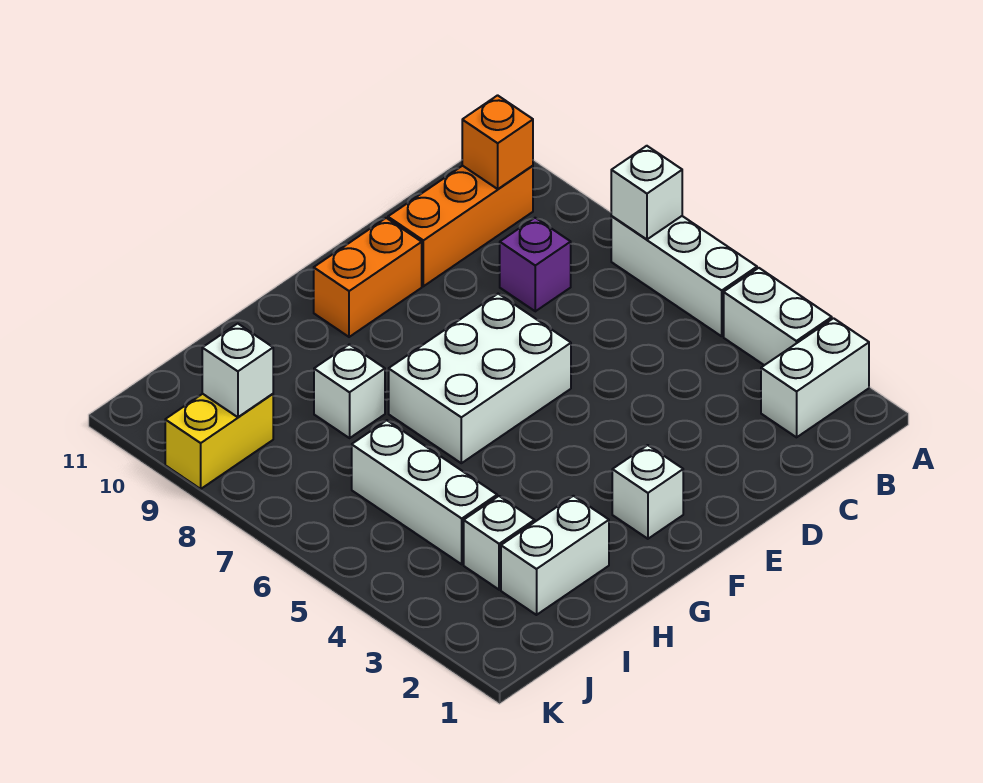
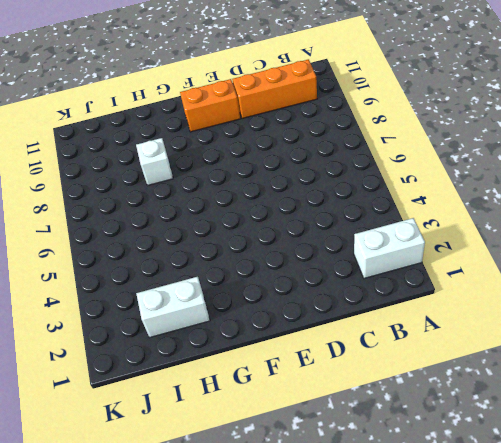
none -> white brick A3:A4 level 1
none -> white brick A5:A7 level 1
none -> purple brick C8 level 1

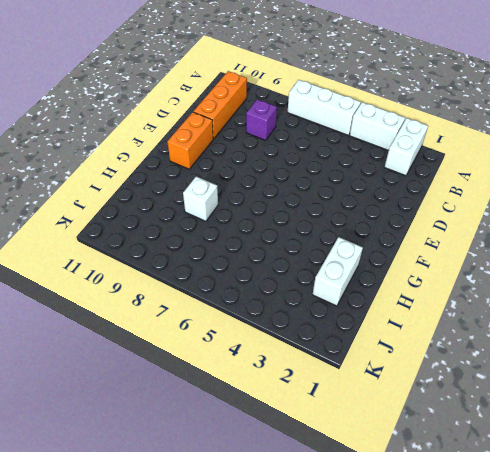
none -> white brick E6:G7 level 1
none -> white brick F2 level 1
none -> white brick I3 level 1

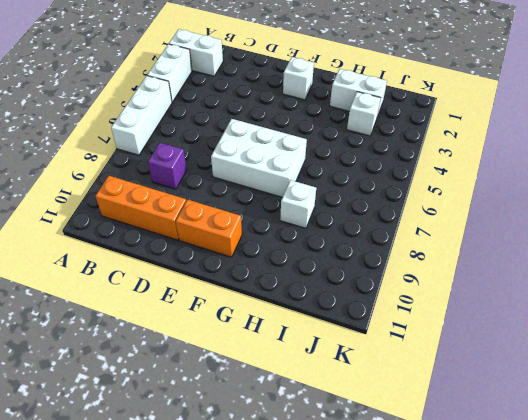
none -> white brick I4:I6 level 1
none -> yellow brick J9:K9 level 1
none -> white brick A7 level 2

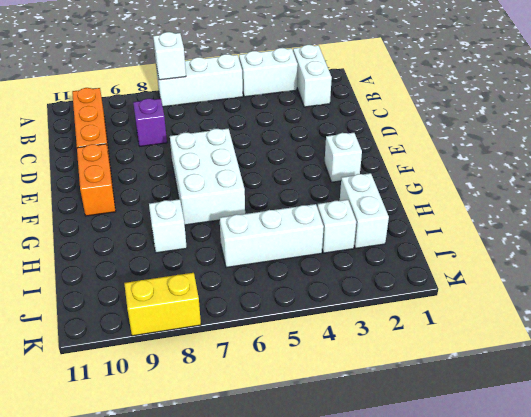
yellow brick K8:K9 level 1 -> yellow brick J9:K9 level 1
none -> orange brick B10 level 2
none -> white brick J9 level 2

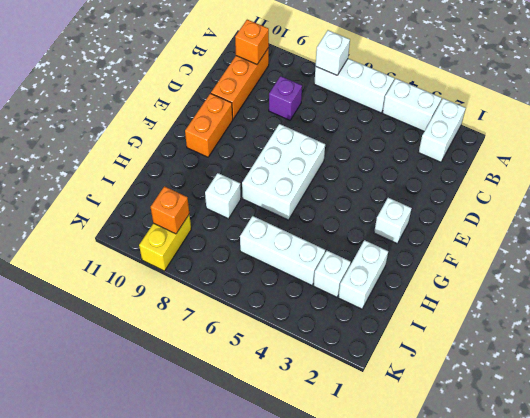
orange brick J9 level 2 -> white brick J9 level 2

